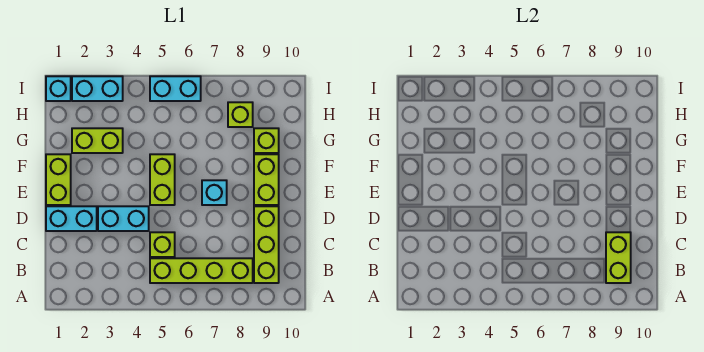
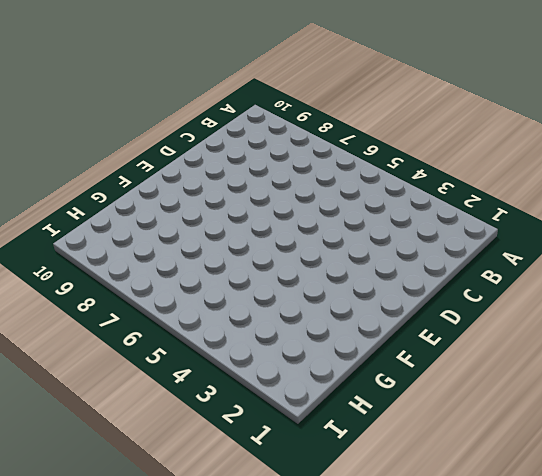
none -> lime brick B5:B8 level 1
none -> lime brick B9:D9 level 1
none -> lime brick C5 level 1

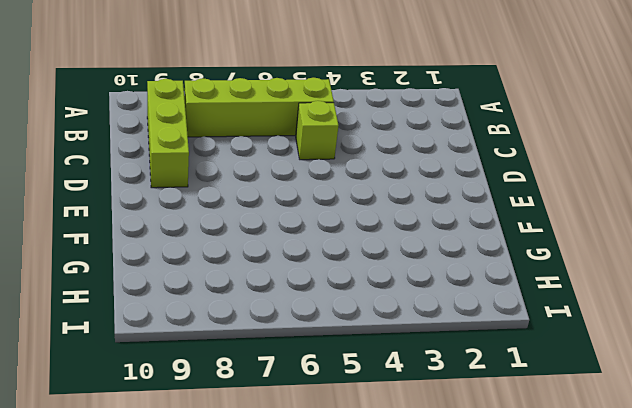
none -> cyan brick D1:D2 level 1
none -> cyan brick D3:D4 level 1
none -> lime brick E1:F1 level 1

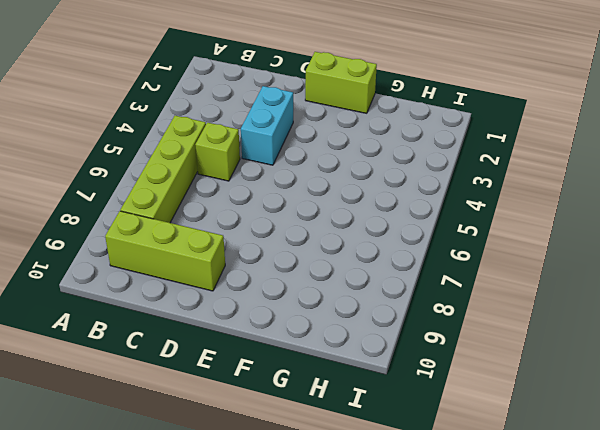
none -> cyan brick D1:D2 level 1
none -> lime brick E5:F5 level 1
none -> cyan brick E7 level 1

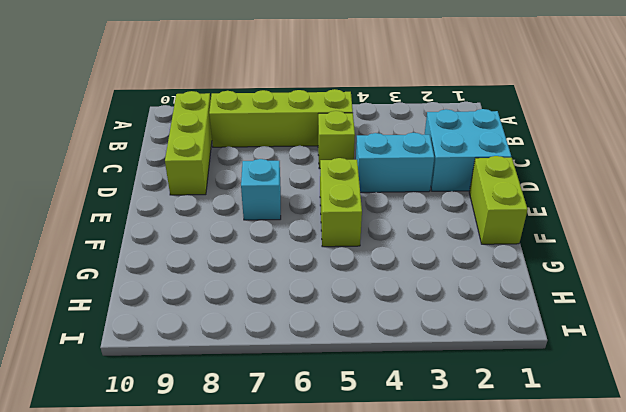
cyan brick C1:D2 level 1 -> cyan brick D1:D2 level 1
none -> lime brick E9:F9 level 1
none -> lime brick G2:G3 level 1
none -> lime brick G9 level 1

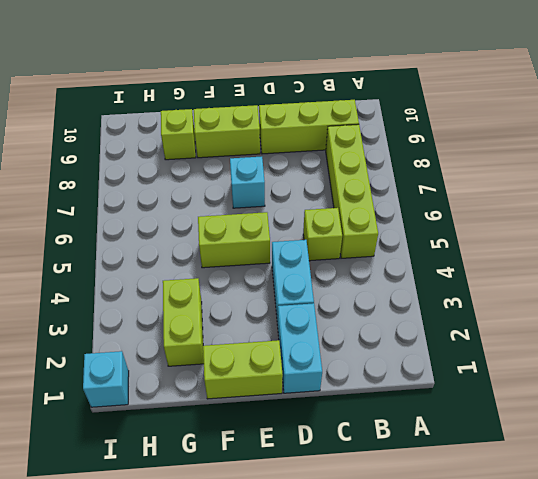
none -> lime brick H8 level 1
none -> cyan brick I2:I3 level 1
none -> cyan brick I5:I6 level 1

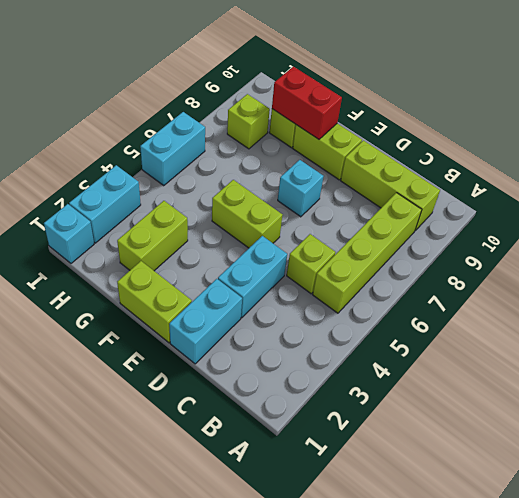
red brick F9:G9 level 2 -> none
none -> lime brick B9:C9 level 2

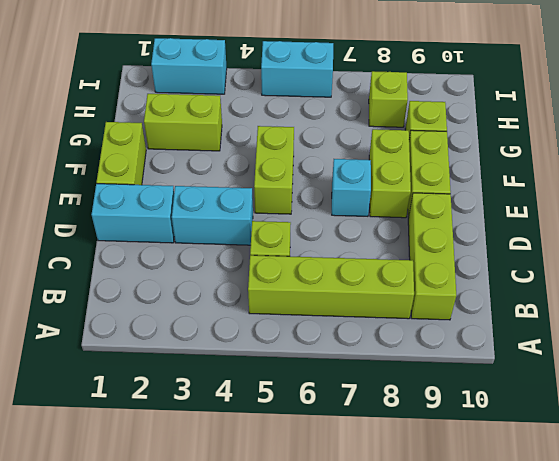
lime brick E8:F8 level 1 -> lime brick B9:C9 level 2
none -> cyan brick I1 level 1

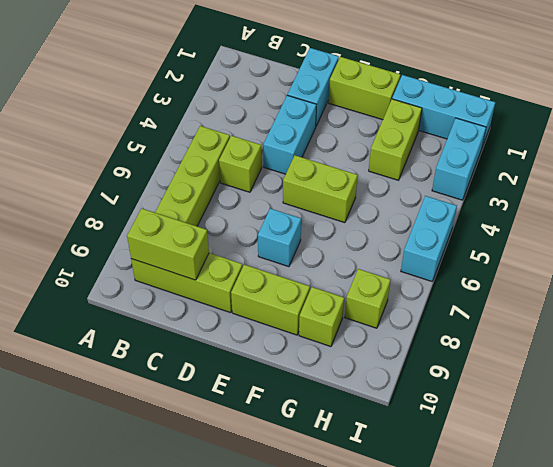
cyan brick G1:I1 level 1 -> cyan brick I1 level 1

